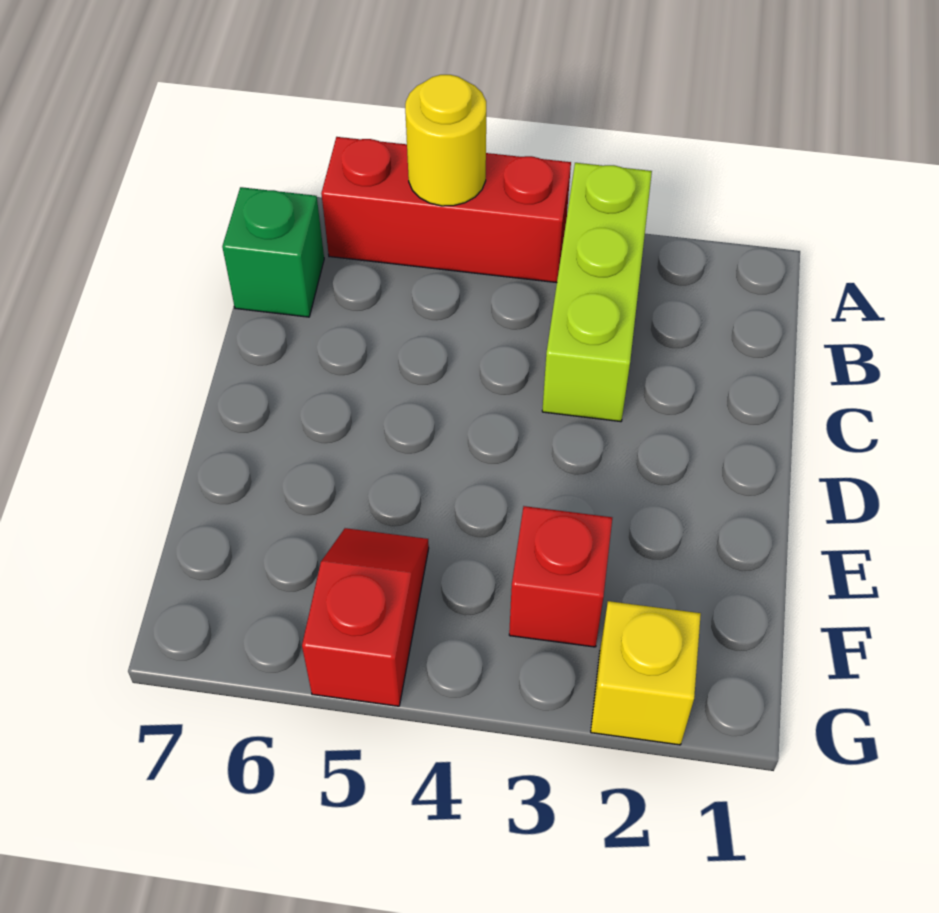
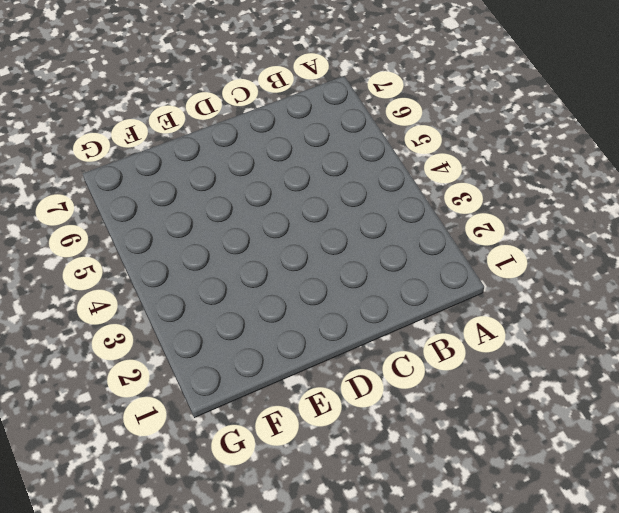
none -> lime brick A3:C3 level 1
none -> red brick A4:A6 level 1

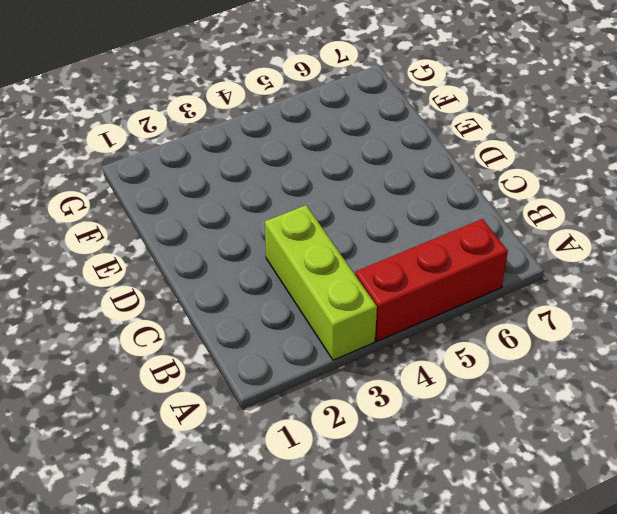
none -> green brick B7 level 1
none -> red brick F3 level 1

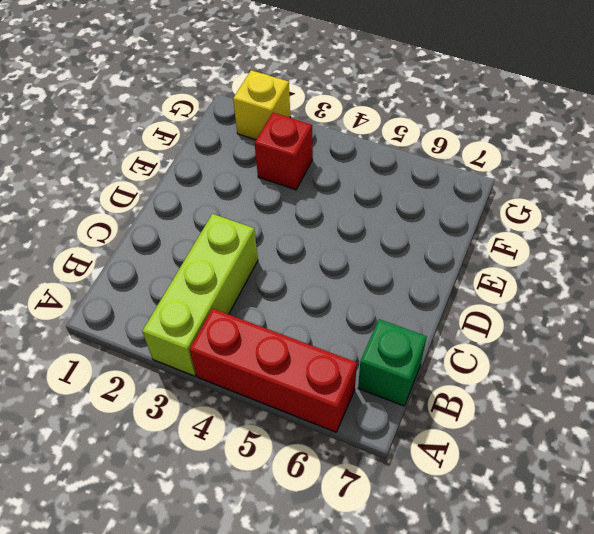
none -> red slope F5:G5 level 1 top G
none -> yellow round brick A5 level 2

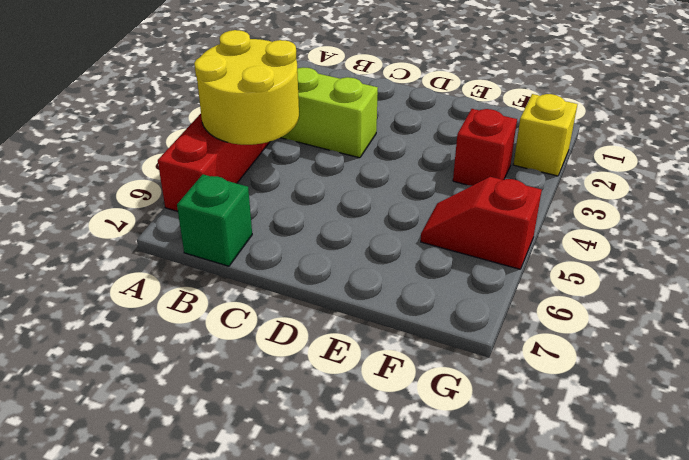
yellow round brick A4:B5 level 2 -> yellow round brick A5 level 2

